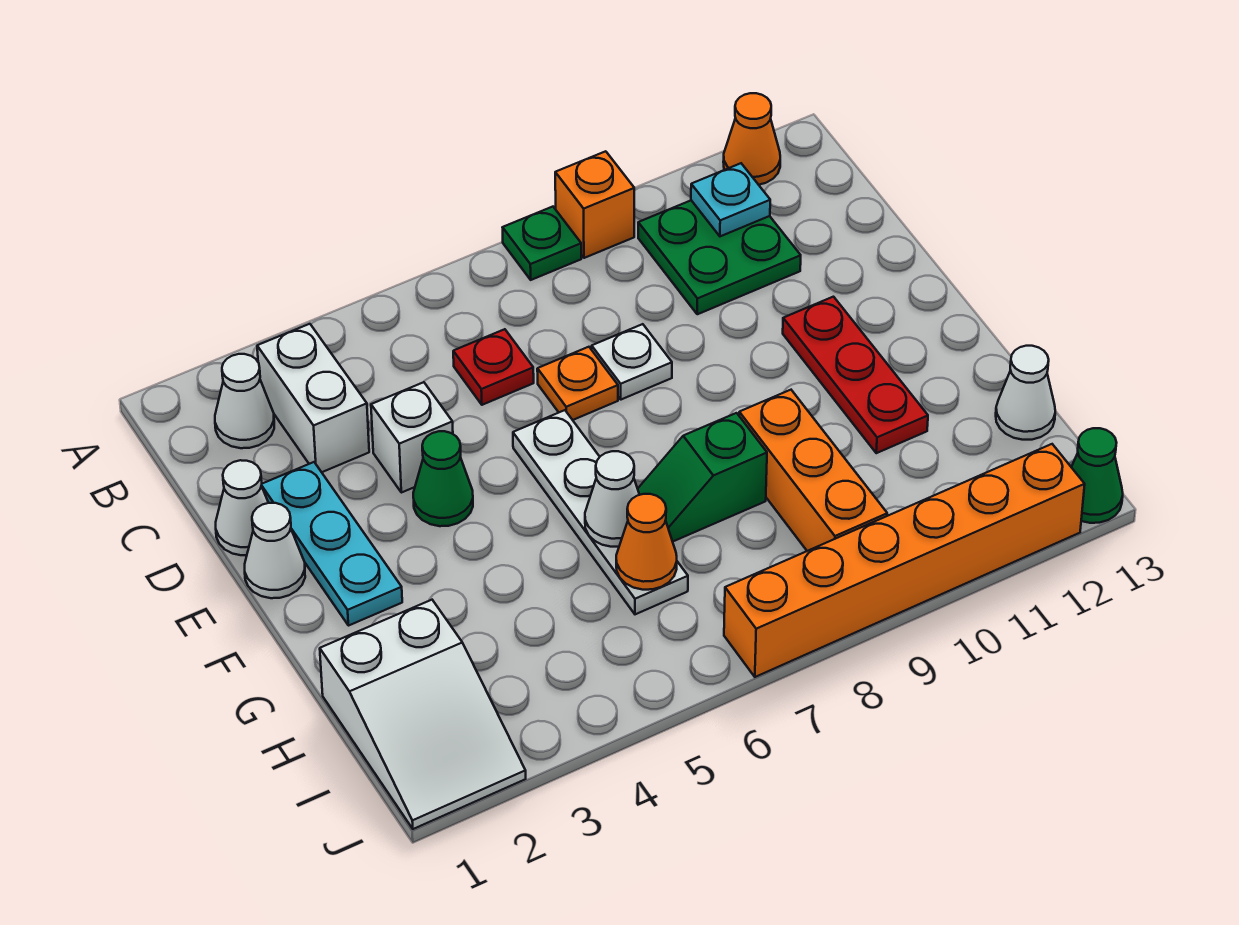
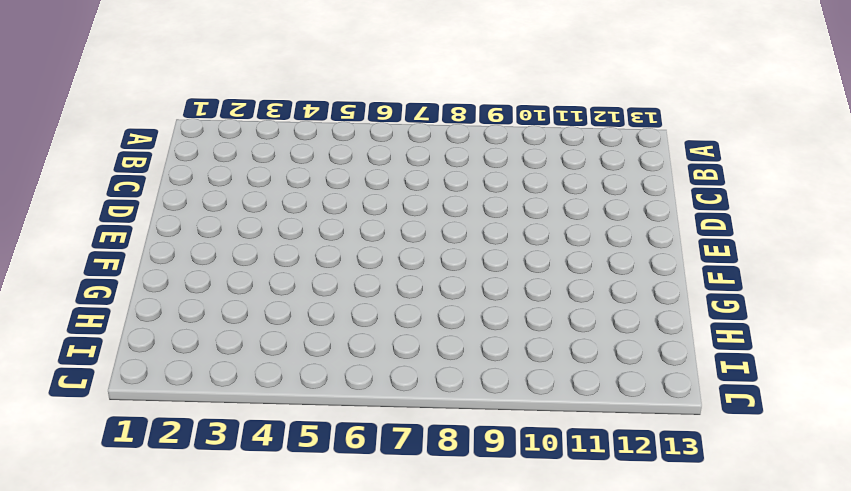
none -> green plate A8 level 1
none -> orange brick A9 level 1
none -> orange cone A12 level 1

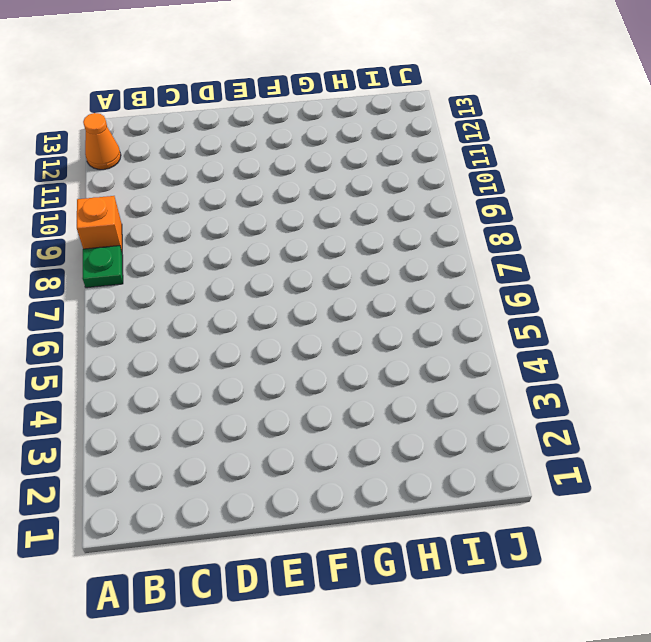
none -> white cone B2 level 1
none -> white brick B3:C3 level 1
none -> green plate B10:C11 level 1

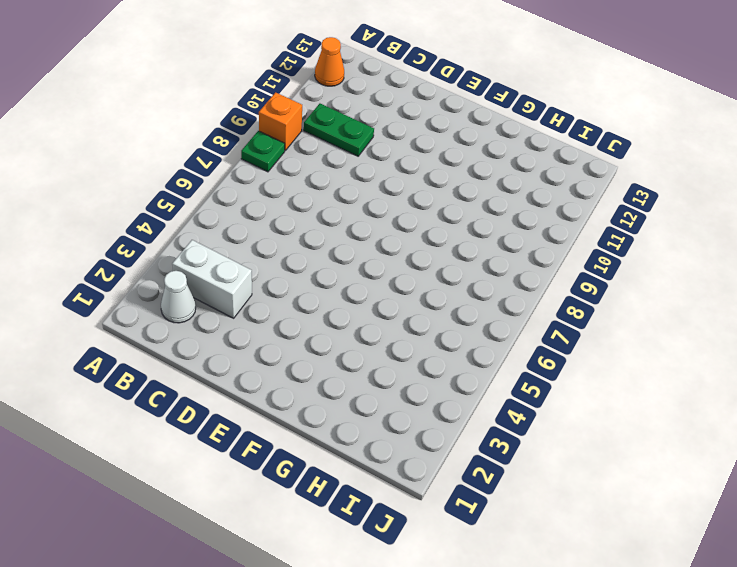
green plate B10:C10 level 1 -> green plate B10:C11 level 1
none -> red plate C6 level 1
none -> white cone D1 level 1
none -> cyan plate D2:F2 level 1

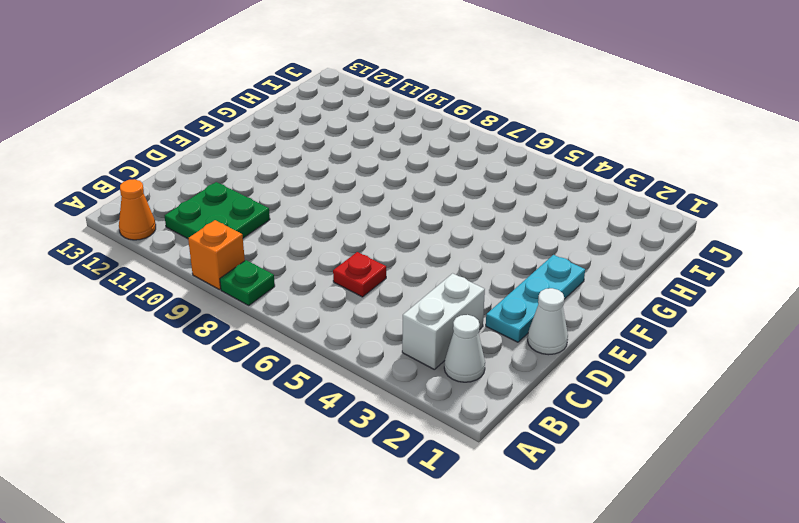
none -> white brick D4 level 1
none -> orange plate D7 level 1
none -> white plate D8 level 1

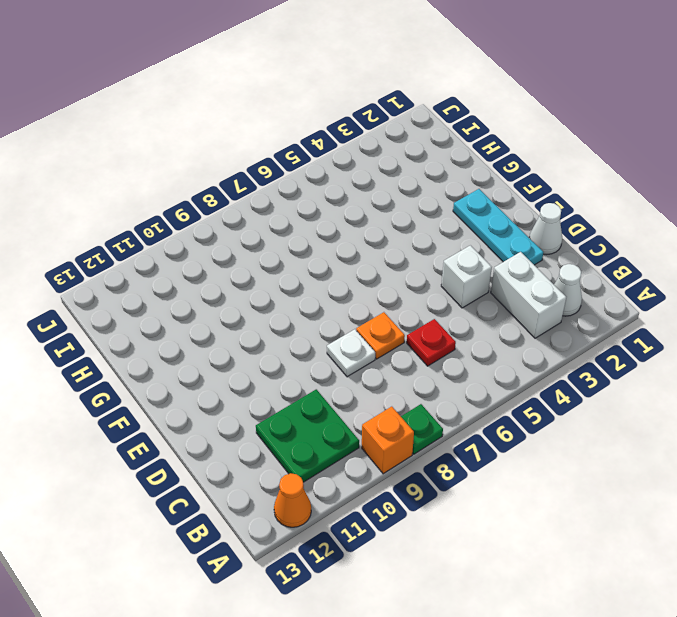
none -> white cone E1 level 1
none -> green cone E4 level 1
none -> white plate E6:H6 level 1

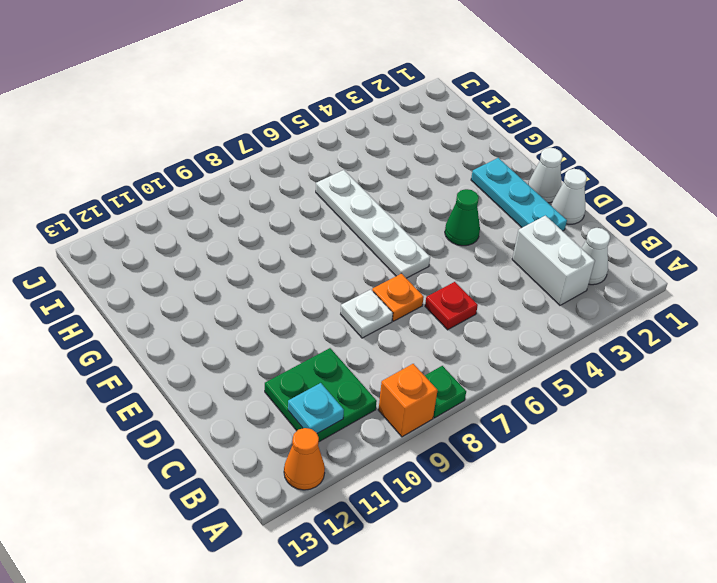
none -> white brick D4 level 1
none -> red plate E11:G11 level 1
none -> green slope G7:G8 level 1 top 8

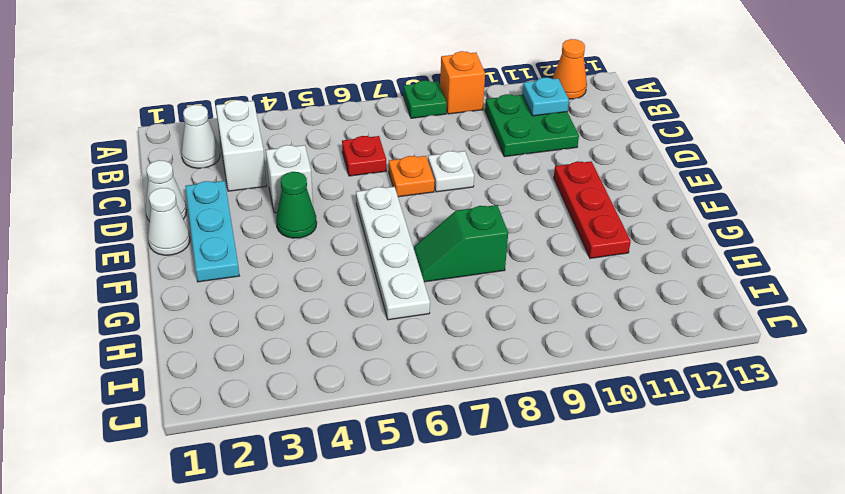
none -> orange brick G9:I9 level 1
none -> white slope H1:J2 level 1 top H
none -> white cone H13 level 1

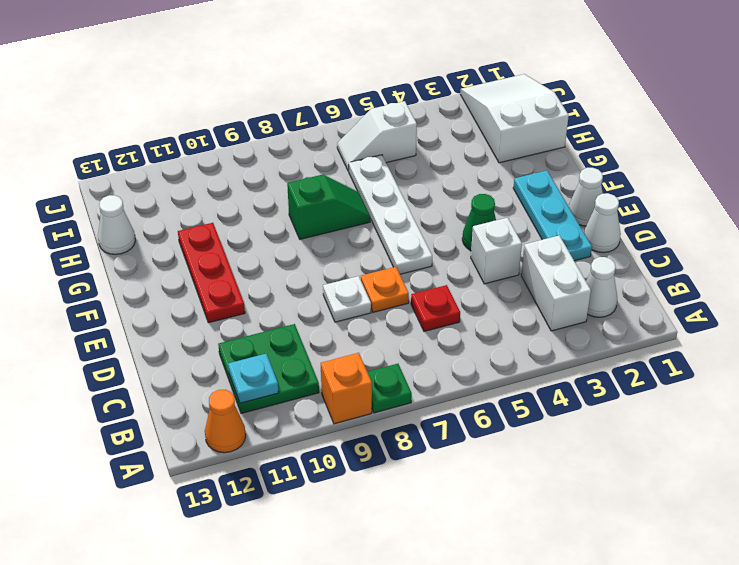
white slope I5:I6 level 1 top 5 -> none
none -> orange brick G9:I9 level 1
none -> orange brick J7:J12 level 1
none -> green cone J13 level 1

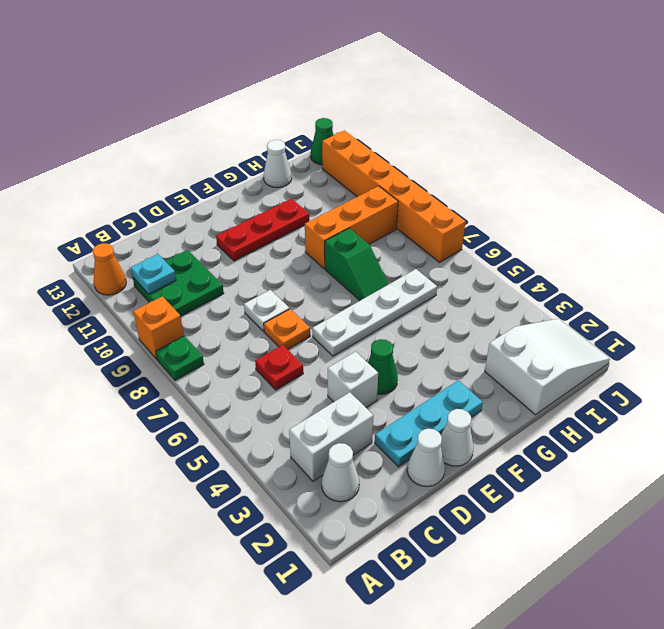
none -> white cone G6 level 2
none -> orange cone H6 level 2

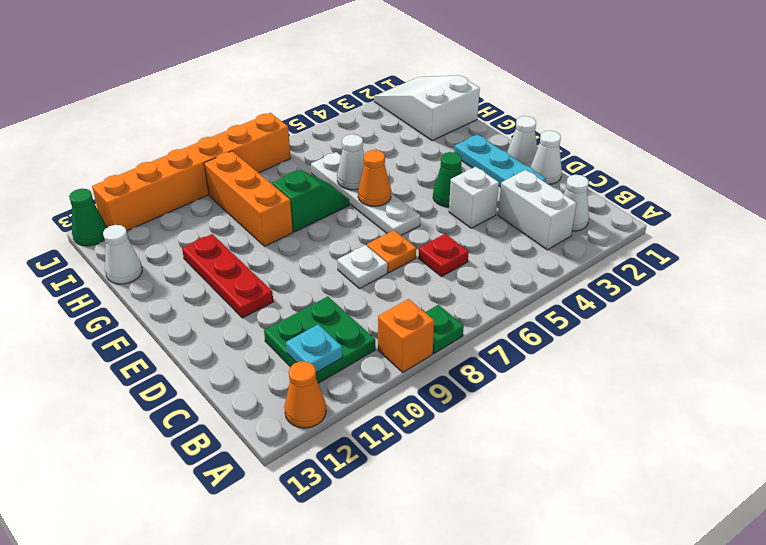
orange cone F6 level 2 -> orange cone H6 level 2

